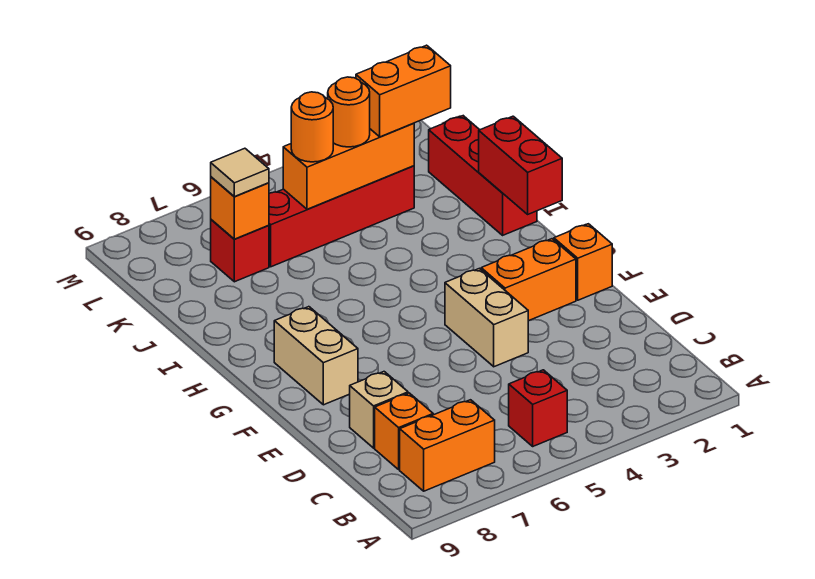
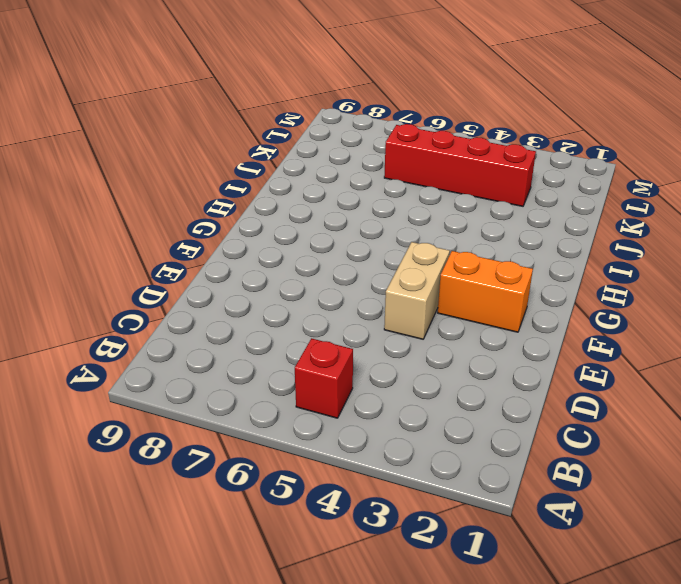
none -> orange brick B7:B8 level 1
none -> orange brick C8 level 1
none -> tan brick D8 level 1

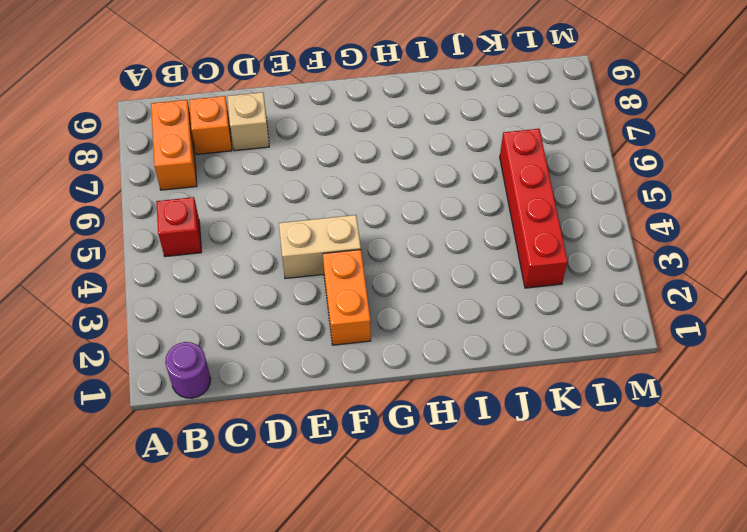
purple round brick B1 level 1 -> none
none -> orange brick F1 level 1
none -> tan brick F8:G8 level 1
none -> red brick I1:K1 level 1

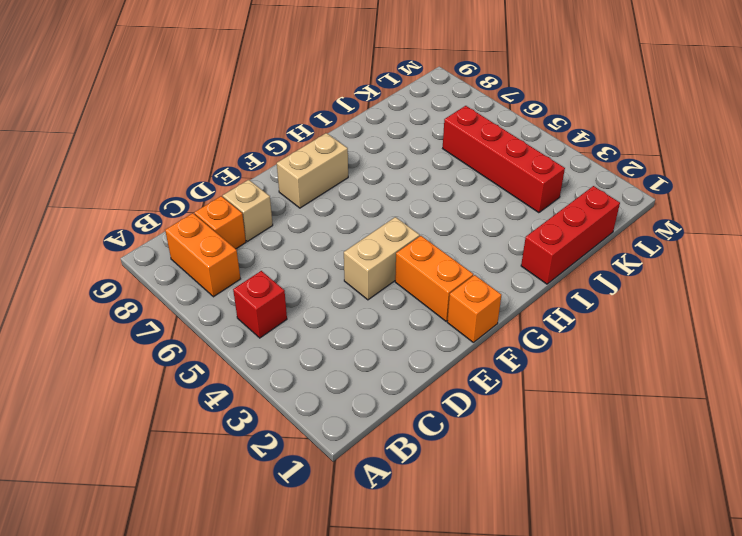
none -> red brick K7 level 1
none -> red brick H1:I1 level 2
none -> orange brick K3:K5 level 2

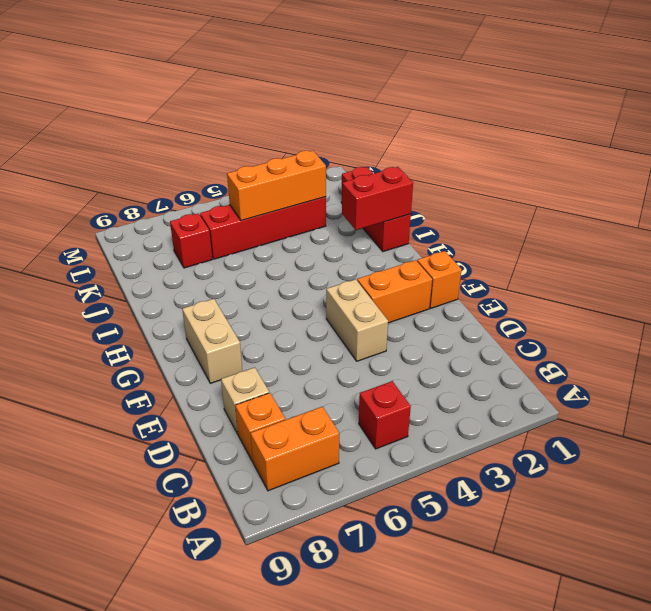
red brick I1:I2 level 2 -> red brick H1:I1 level 2
none -> orange brick K7 level 2
none -> orange brick K2:K3 level 3
none -> orange round brick K4 level 3

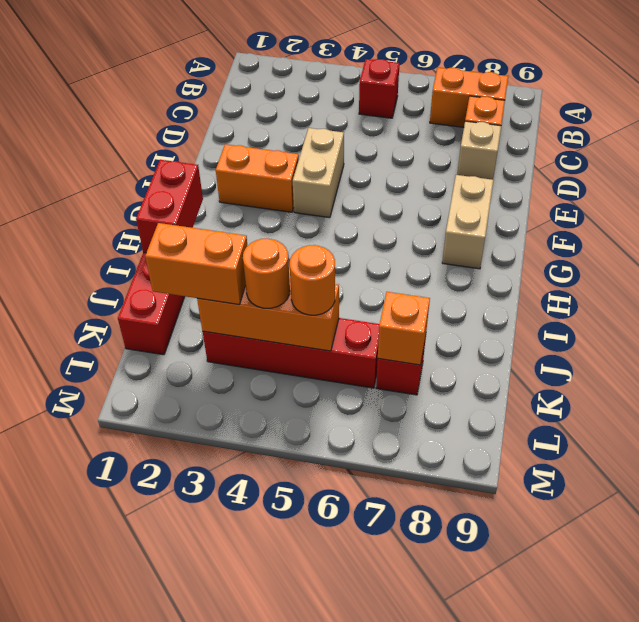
none -> orange brick F1 level 1
none -> tan tile K7 level 3

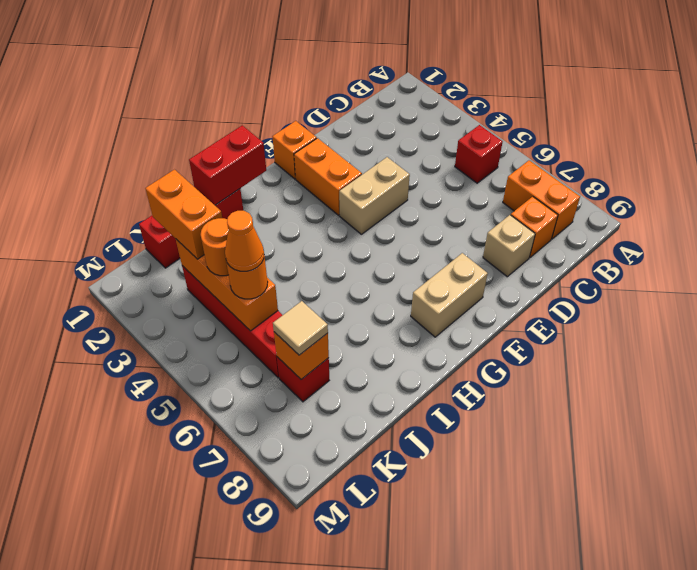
orange cone K5 level 4 -> none

